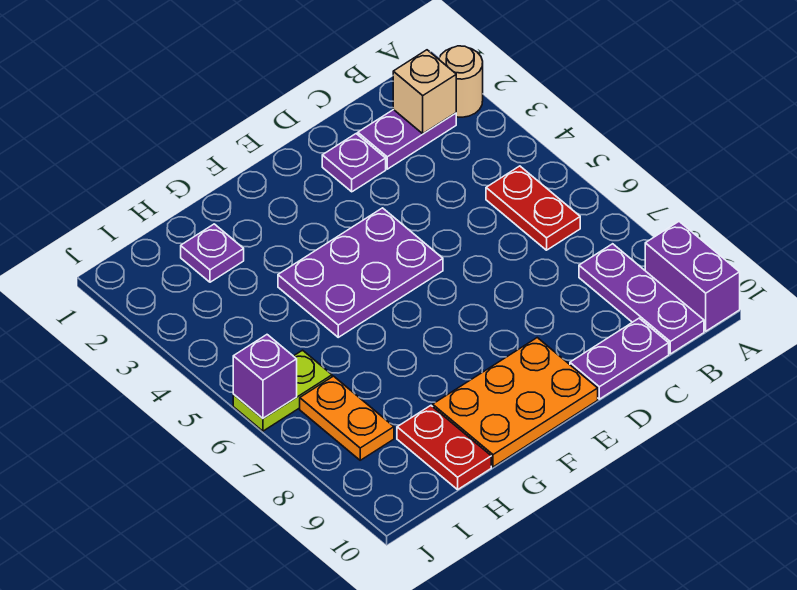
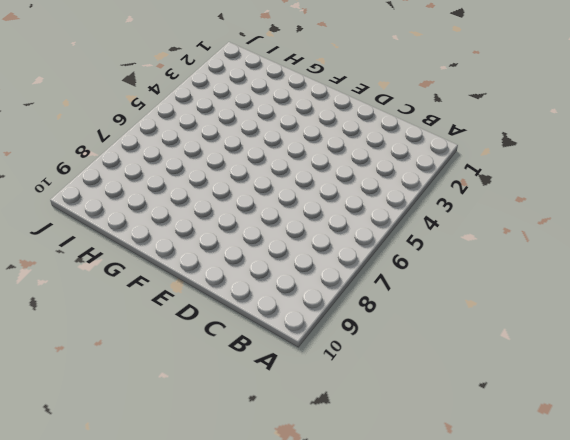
none -> tan round brick A2 level 1
none -> purple brick A9:A10 level 1
none -> purple plate B2:C2 level 1

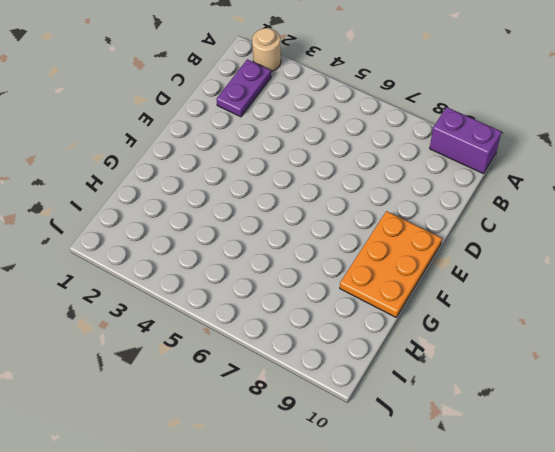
none -> red plate B5:B6 level 1
none -> purple plate B8:B10 level 1
none -> purple plate C10:D10 level 1

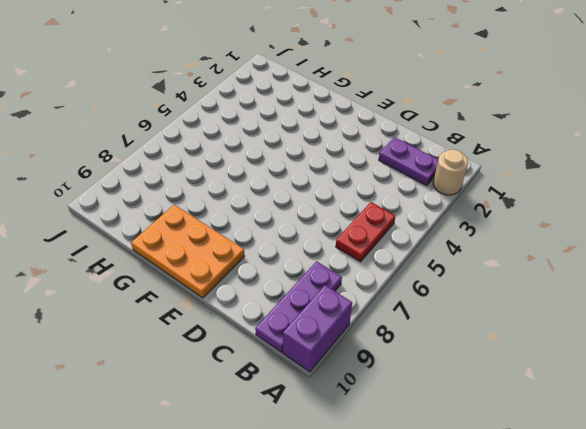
none -> purple plate C10:D10 level 1
none -> purple plate D2 level 1
none -> purple plate E4:G5 level 1

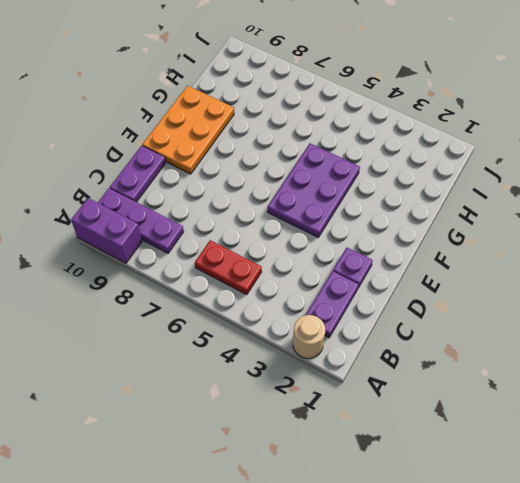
none -> purple plate H2 level 1
none -> red plate H9:H10 level 1
none -> lime plate I6:J6 level 1

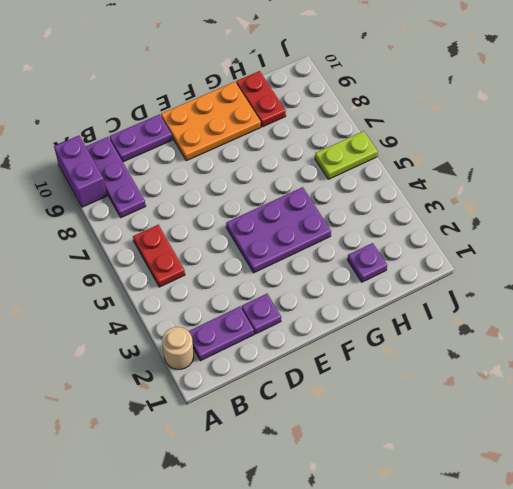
none -> orange plate I7:I8 level 1
none -> tan brick B2 level 2
none -> purple brick J6 level 2

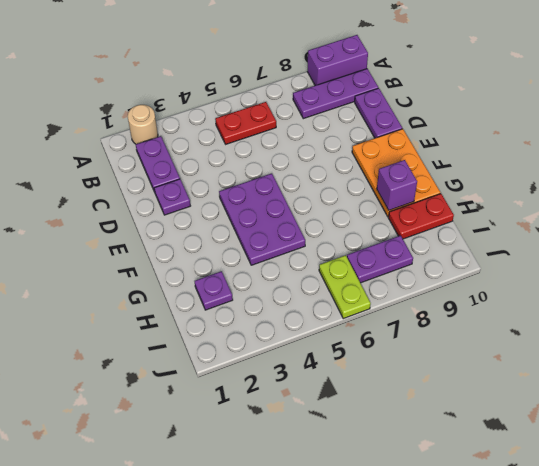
purple brick G9 level 2 -> purple brick J6 level 2
purple plate I7:I8 level 1 -> orange plate I7:I8 level 1
none -> tan brick B2 level 2

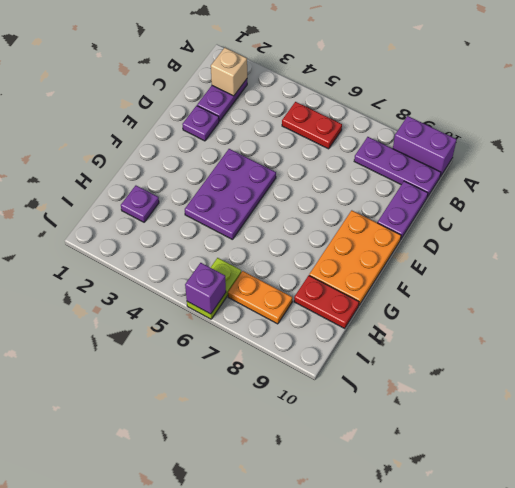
none -> tan round brick A2 level 1

